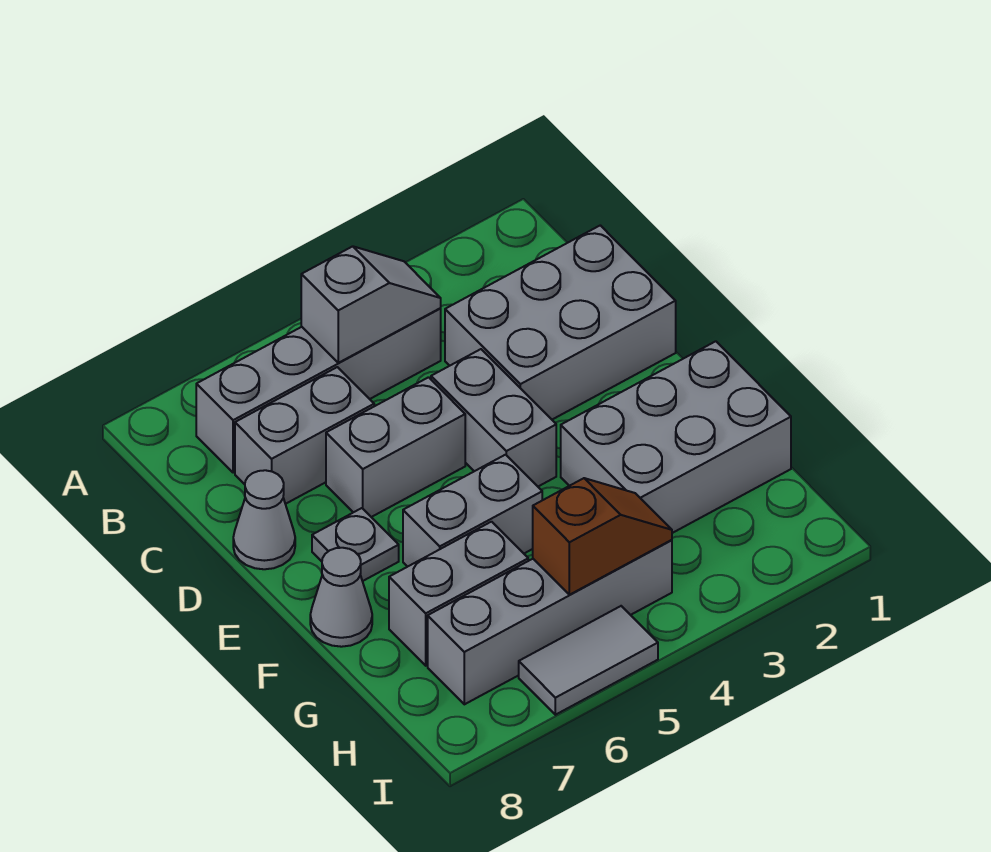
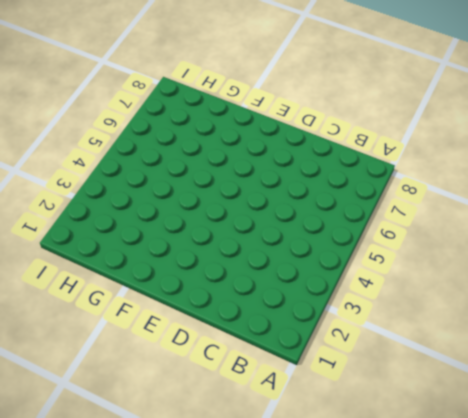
none -> grey brick B4:B7 level 1
none -> grey brick C1:D3 level 1
none -> grey brick C6:C7 level 1

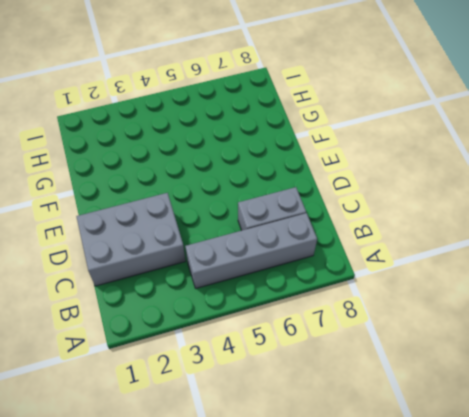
none -> grey brick D4:E4 level 1
none -> grey brick D5:D6 level 1
none -> grey cone D8 level 1

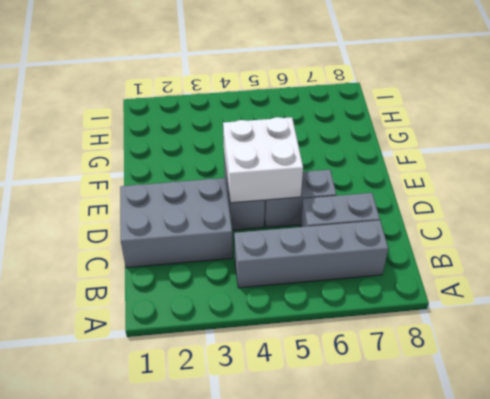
white brick D4:E5 level 2 -> none
none -> grey cone D8 level 1
none -> grey plate E7 level 1
none -> grey brick F1:G3 level 1

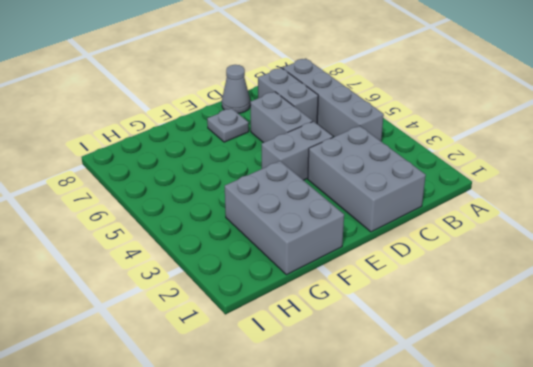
none -> grey brick F5:F6 level 1
none -> grey cone F8 level 1
none -> grey brick G6:G7 level 1

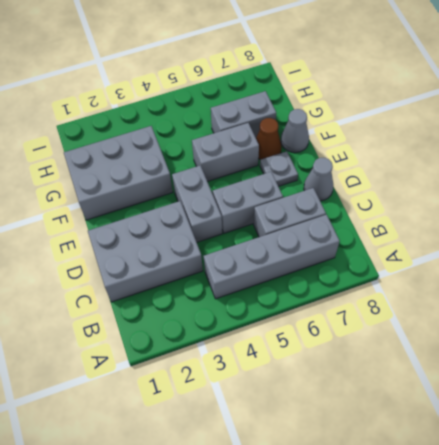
brown cone F7 level 1 -> none
none -> grey brick H4:H7 level 1
none -> grey tile I5:I6 level 1
none -> grey slope B4:B5 level 2 top 5

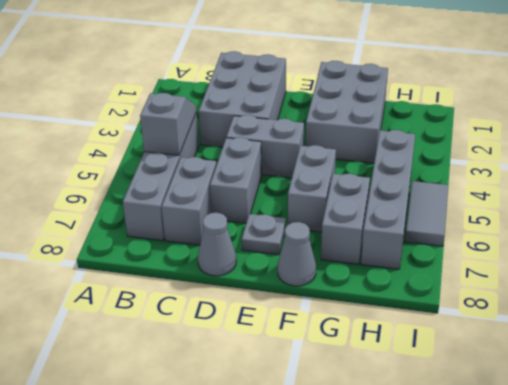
none -> brown slope H4:H5 level 2 top 5

